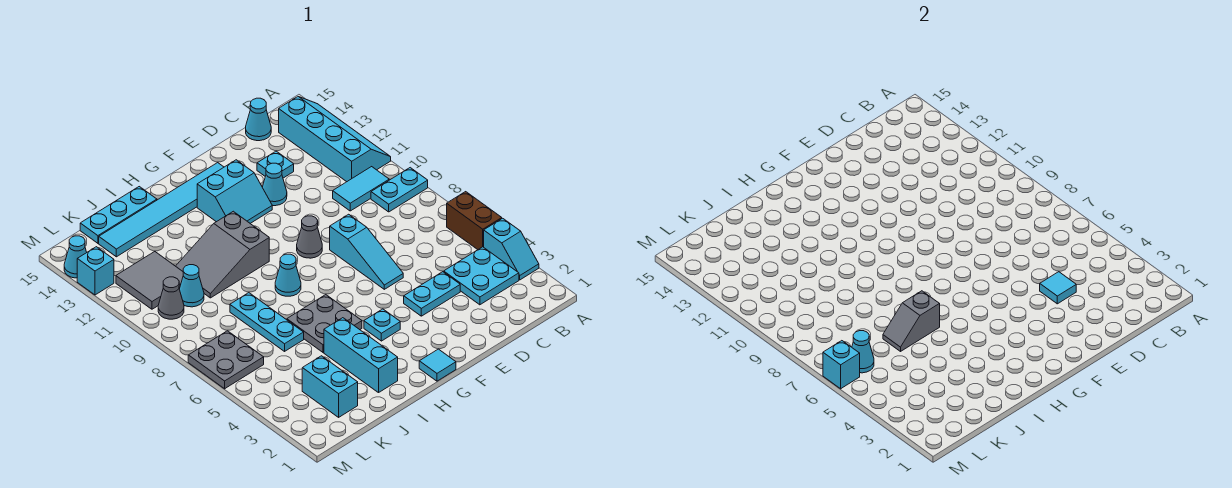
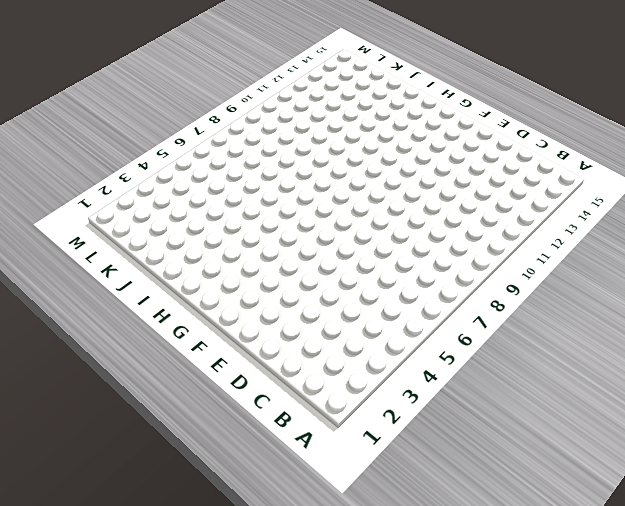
none -> cyan slope A3:A4 level 1 top 4
none -> brown brick A5:A6 level 1
none -> cyan plate A9:B9 level 1
none -> cyan slope A11:B14 level 1 top B

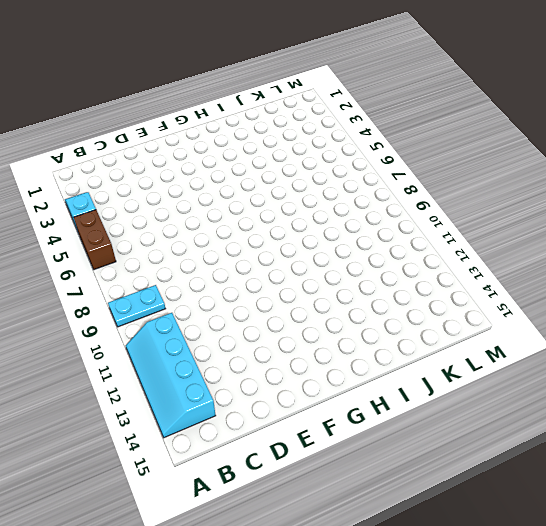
none -> cyan plate B3:C4 level 1
none -> cyan tile B10:C10 level 1
none -> cyan cone C15 level 1
none -> cyan plate D4:E4 level 1

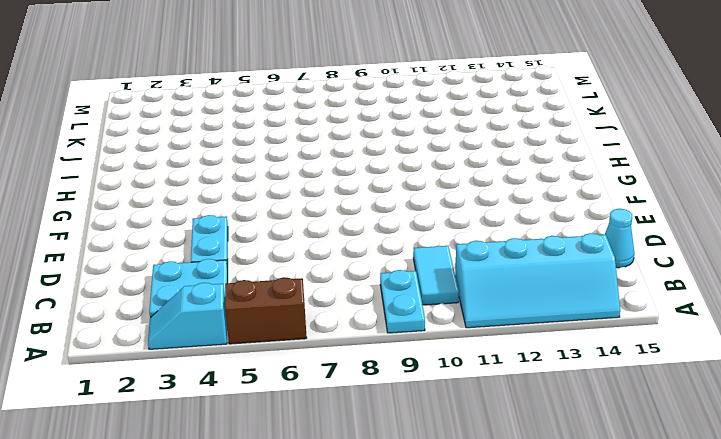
none -> cyan plate D13 level 1
none -> cyan slope E6:E8 level 1 top 8
none -> cyan cone E12 level 1
none -> grey cone F9 level 1

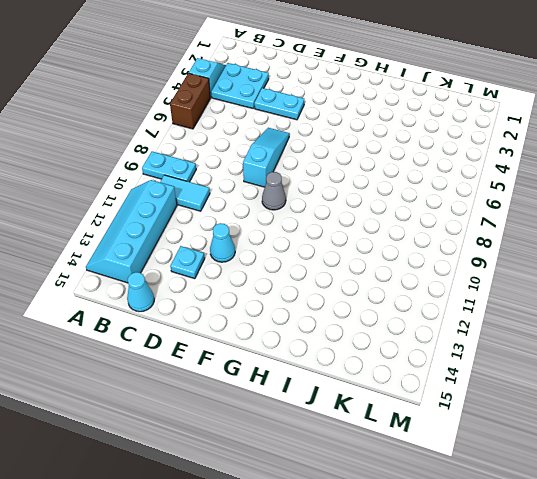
none -> cyan slope F12:G13 level 1 top 13
none -> cyan tile F14:K14 level 1
none -> cyan tile G1 level 1
none -> cyan plate G4 level 1

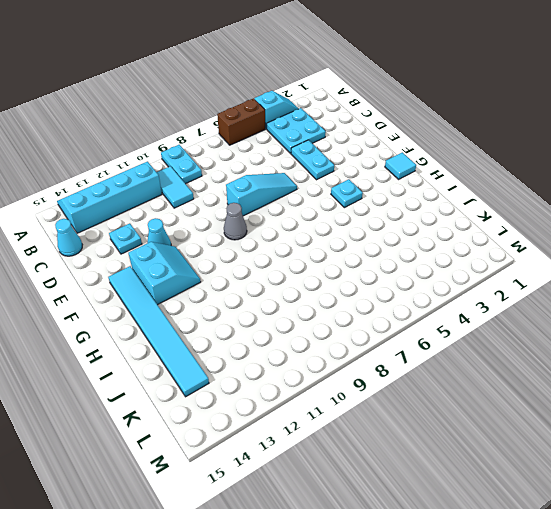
none -> grey plate H5:I6 level 1
none -> cyan cone H8 level 1
none -> grey slope H10:J11 level 1 top H
none -> cyan brick I2:I4 level 1

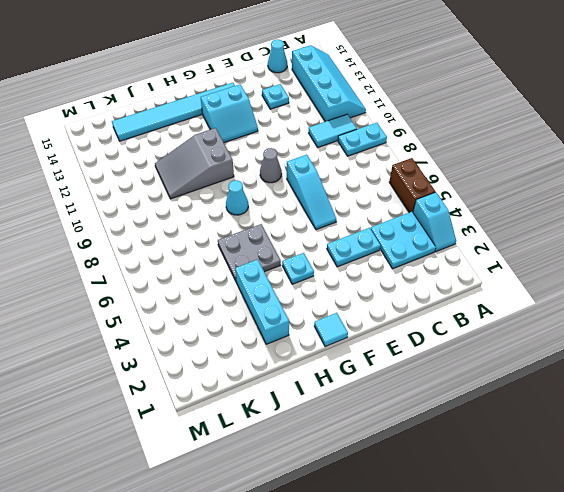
none -> cyan cone E12 level 1
none -> cyan plate I15:K15 level 1
none -> cyan plate J6:J8 level 1
none -> cyan brick K2:K3 level 1

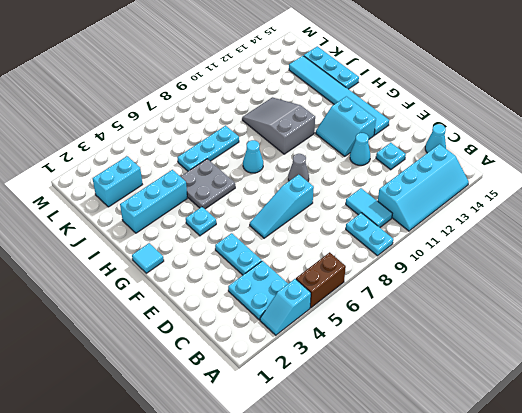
none -> cyan cone K10 level 1
none -> grey tile K11:L12 level 1
none -> grey plate L6:M7 level 1
none -> grey cone L10 level 1

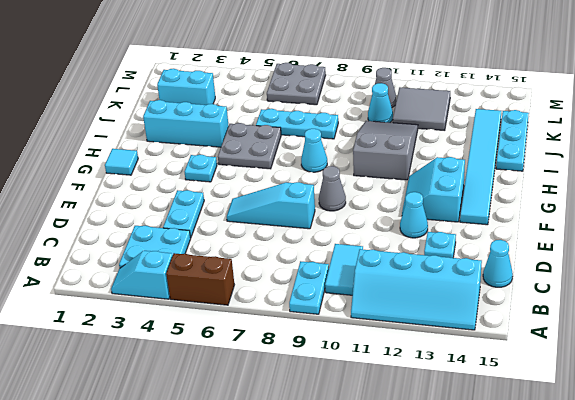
none -> cyan brick M13 level 1
none -> cyan cone M14 level 1
none -> cyan tile D4 level 2
none -> grey slope I6:J6 level 2 top I

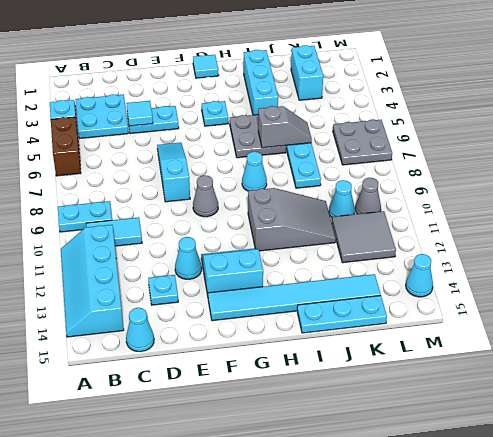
none -> cyan brick M13 level 1
none -> cyan cone L6 level 2
none -> cyan brick M6 level 2

